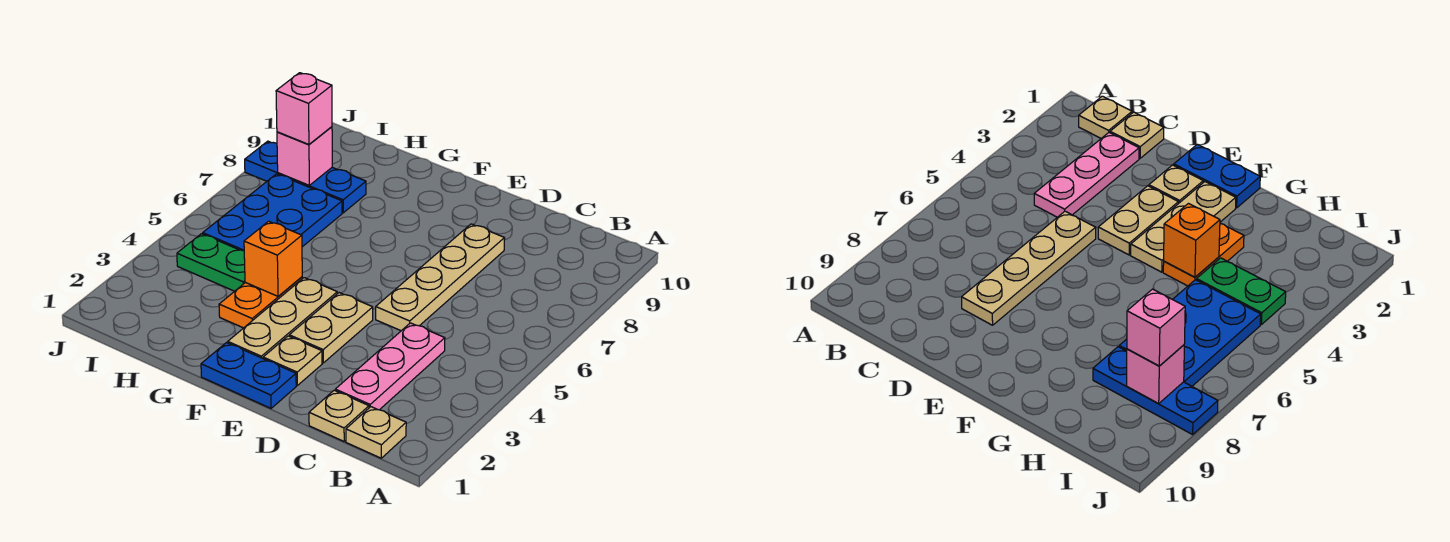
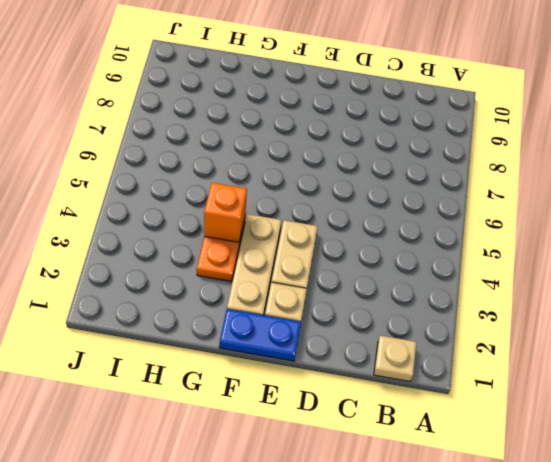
none -> tan plate C1 level 1
none -> pink plate C2:C4 level 1
none -> tan plate D5:D8 level 1

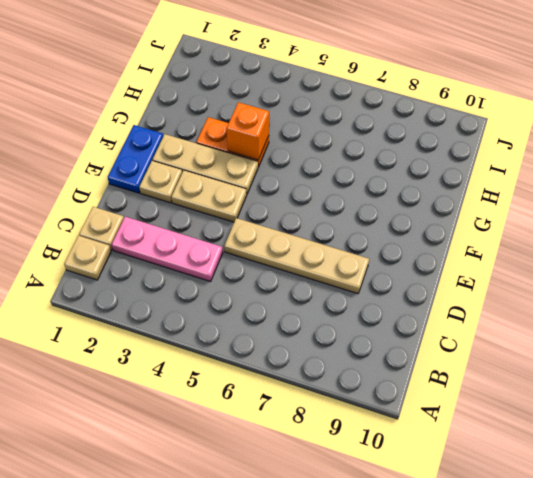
none -> green plate H4:I4 level 1
none -> blue plate H5:I7 level 1
none -> blue plate H8:J8 level 1

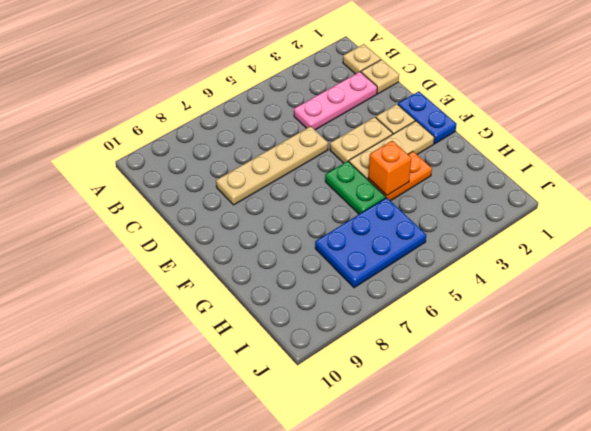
green plate F5:G5 level 1 -> green plate H4:I4 level 1
none -> blue plate H8:J8 level 1
none -> pink brick I8 level 2
none -> pink brick I8 level 3

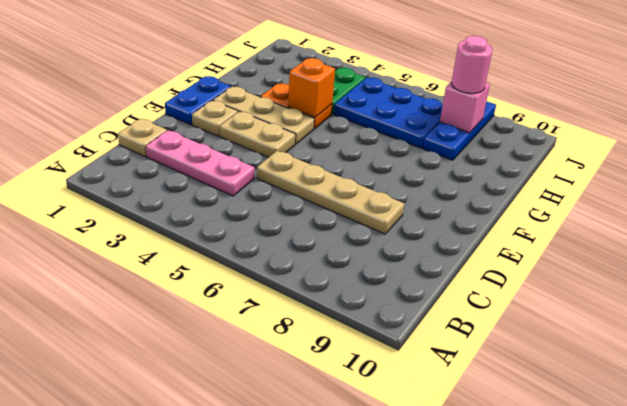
pink round brick I8 level 3 -> pink brick I8 level 3
none -> tan plate B1 level 1

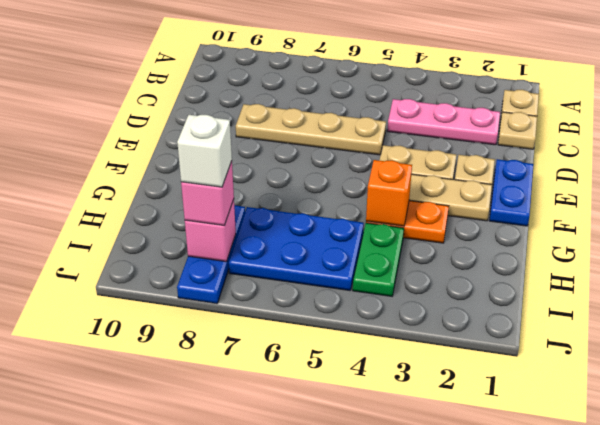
white brick I8 level 4 -> none

